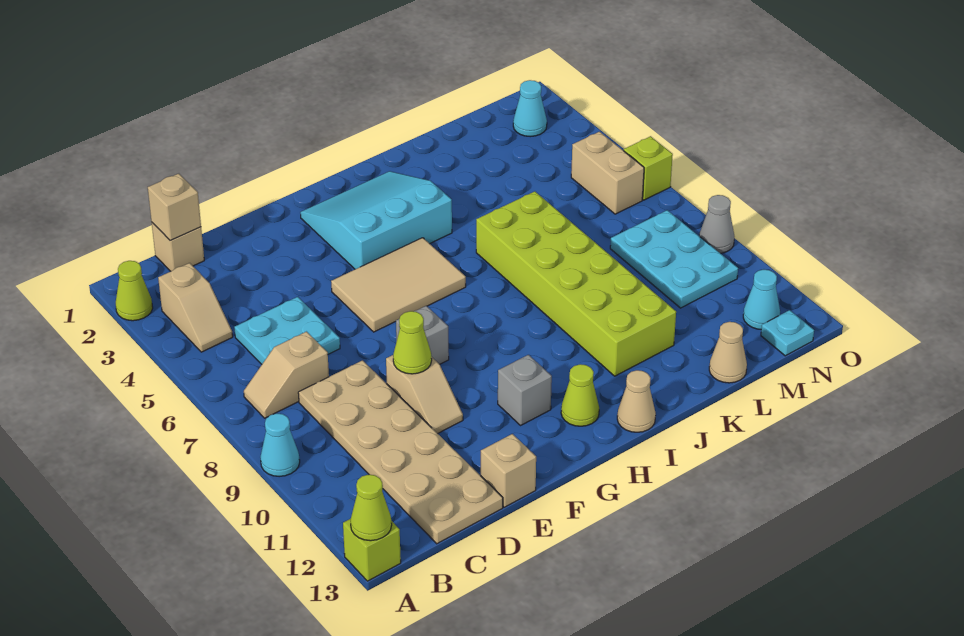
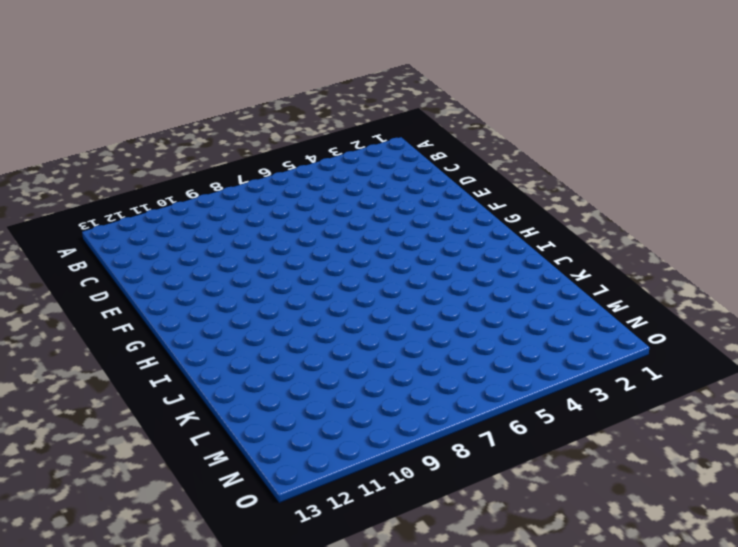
none -> lime cone A2 level 1
none -> cyan cone A9 level 1
none -> lime brick A13 level 1

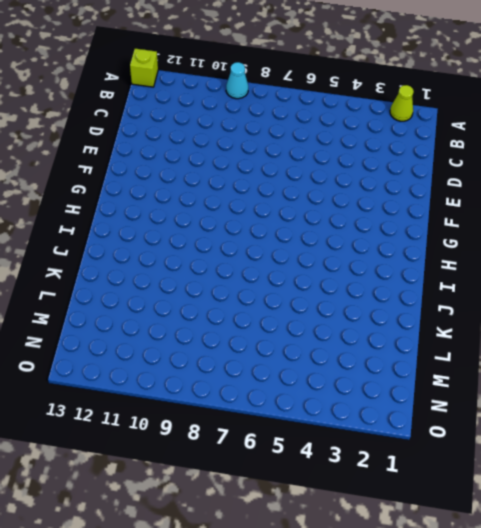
none -> tan slope B3:B4 level 1 top 3
none -> tan slope B7:C7 level 1 top C
none -> tan brick C1 level 1

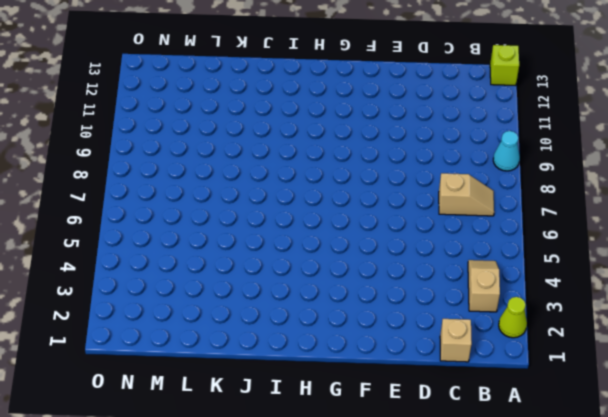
none -> cyan plate C5:D6 level 1
none -> tan plate C8:D13 level 1
none -> tan slope E9:E10 level 1 top 9

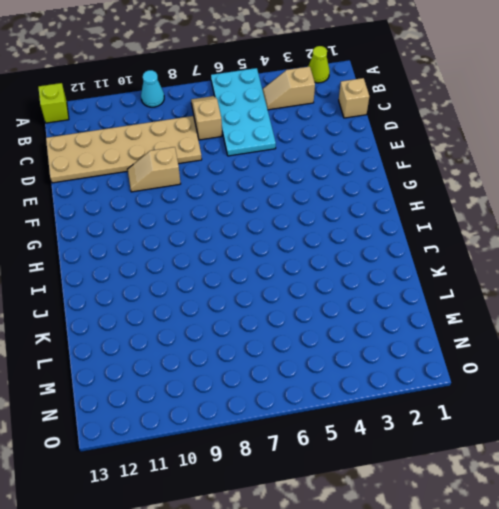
cyan plate A5:D6 level 1 -> cyan plate C5:D6 level 1
none -> tan brick E13 level 1
none -> tan tile F5:H6 level 1
none -> grey brick F8 level 1

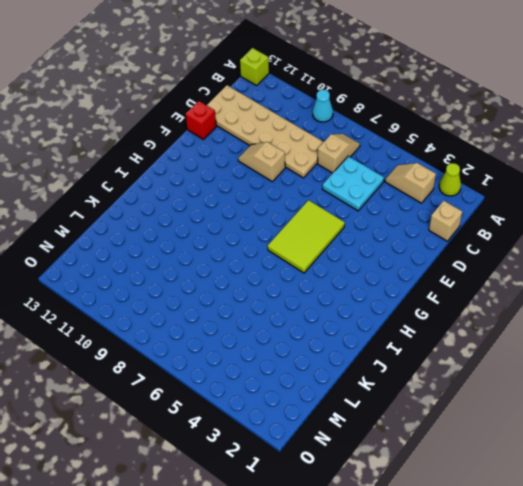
red brick E13 level 1 -> tan brick E13 level 1
lime tile F5:H6 level 1 -> tan tile F5:H6 level 1
none -> grey brick F8 level 1
none -> cyan slope G2:I4 level 1 top 4
none -> grey brick G11 level 1

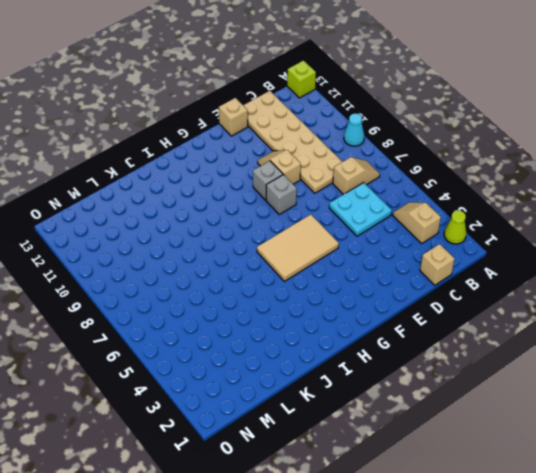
grey brick F9 level 1 -> grey brick G11 level 1
none -> cyan slope G2:I4 level 1 top 4
none -> lime cone H12 level 1
none -> tan cone I13 level 1

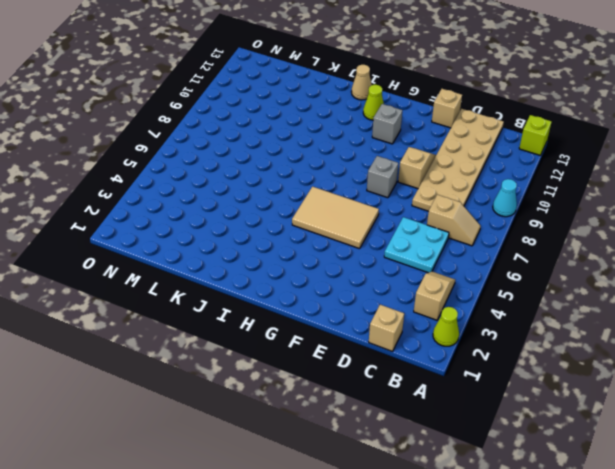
none -> cyan slope G2:I4 level 1 top 4
none -> lime brick J6:K11 level 1
none -> tan cone L13 level 1

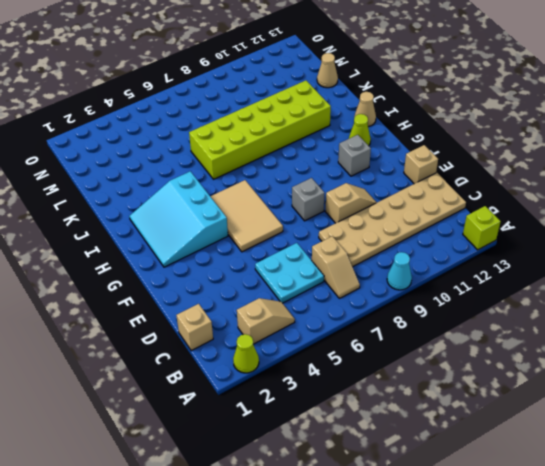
none -> cyan plate M8:N10 level 1
none -> cyan cone N2 level 1
none -> tan brick N5:N6 level 1

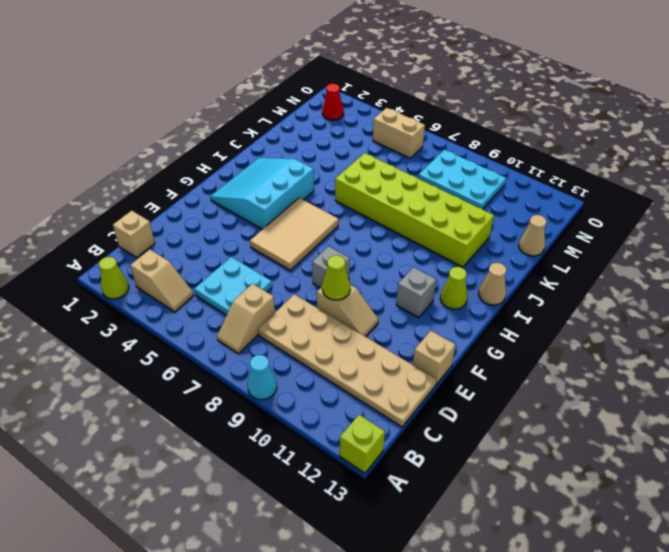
red cone N2 level 1 -> cyan cone N2 level 1
none -> cyan cone N12 level 1
none -> cyan plate N13 level 1
none -> lime brick O6 level 1

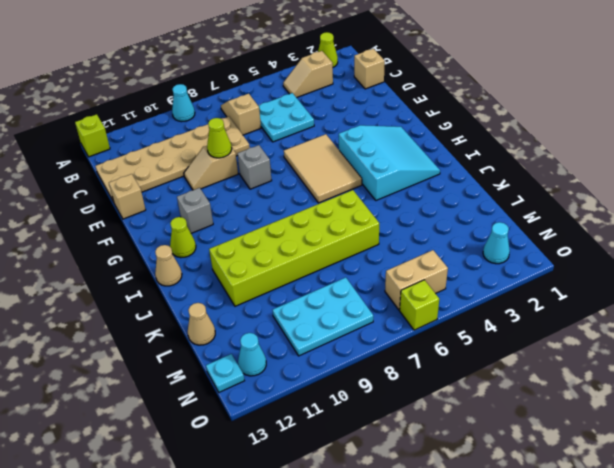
none -> grey cone O9 level 1
none -> lime cone A13 level 2
none -> tan brick C1 level 2

